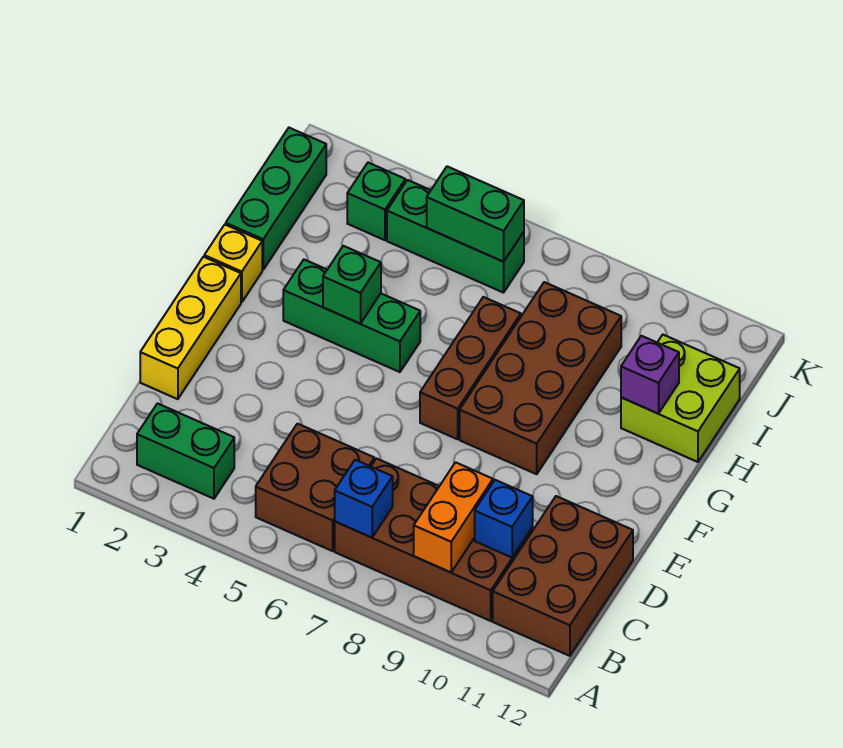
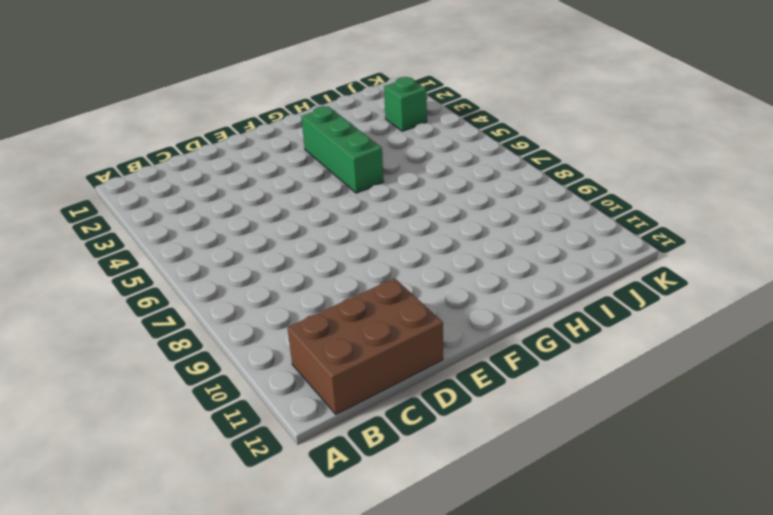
none -> green brick B2:B3 level 1
none -> brown brick B5:C6 level 1
none -> brown brick B7:C10 level 1

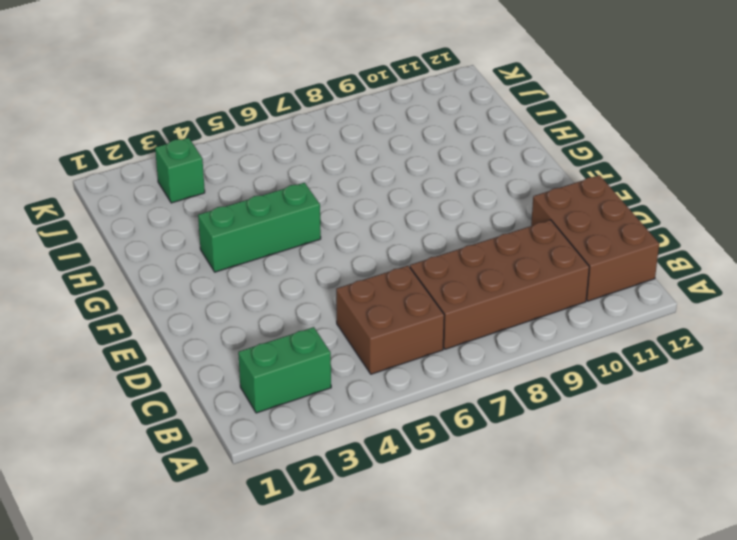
none -> yellow brick D1:F1 level 1
none -> brown brick F7:H7 level 1
none -> brown brick F8:I9 level 1

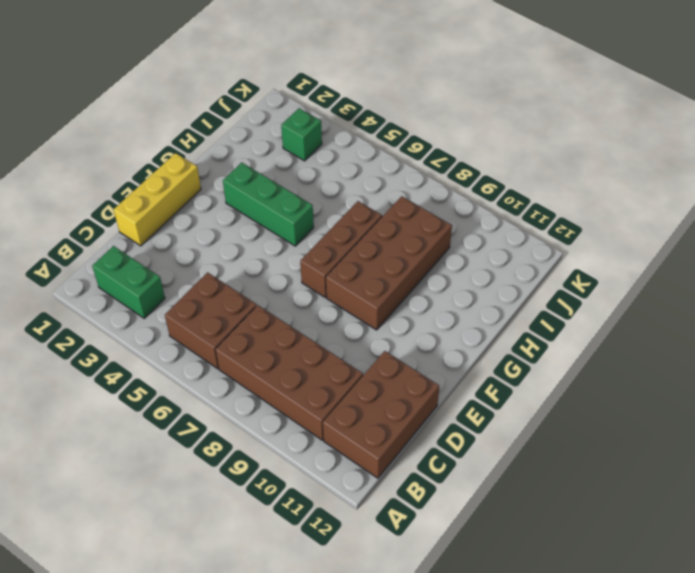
none -> yellow brick G1 level 1
none -> green brick H1:J1 level 1
none -> lime brick H11:I12 level 1

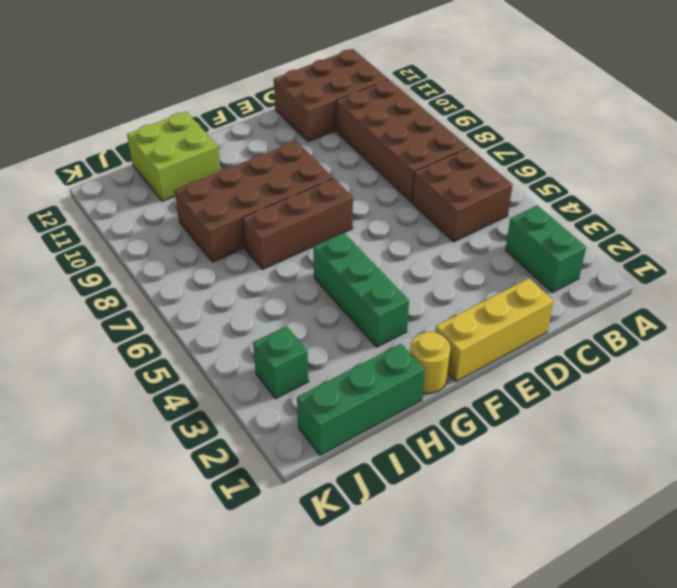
yellow round brick G1 level 1 -> yellow brick G1 level 1
none -> green brick J4:J6 level 1
none -> blue brick B7 level 2
none -> orange brick B9:C9 level 2

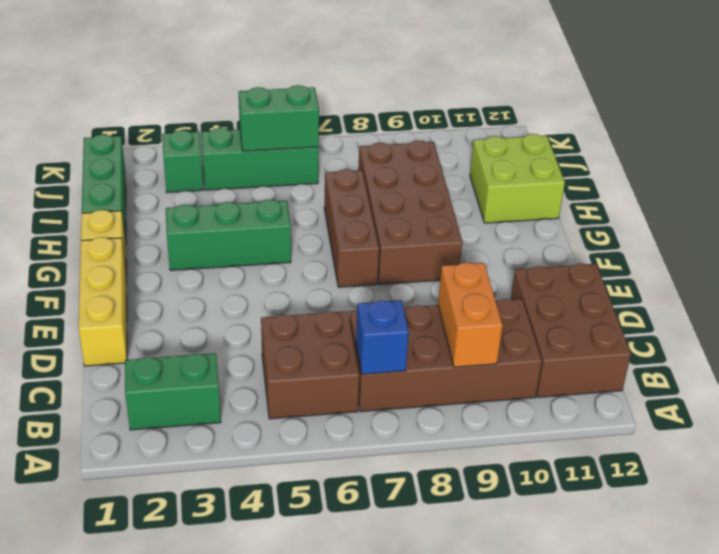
none -> blue brick C10 level 2
none -> green brick G4 level 2
none -> purple brick H11 level 2

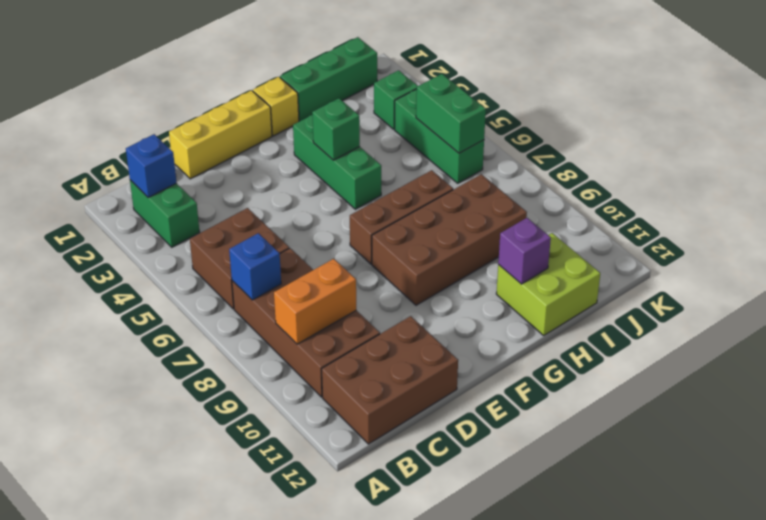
blue brick B2 level 2 -> blue brick C10 level 2

